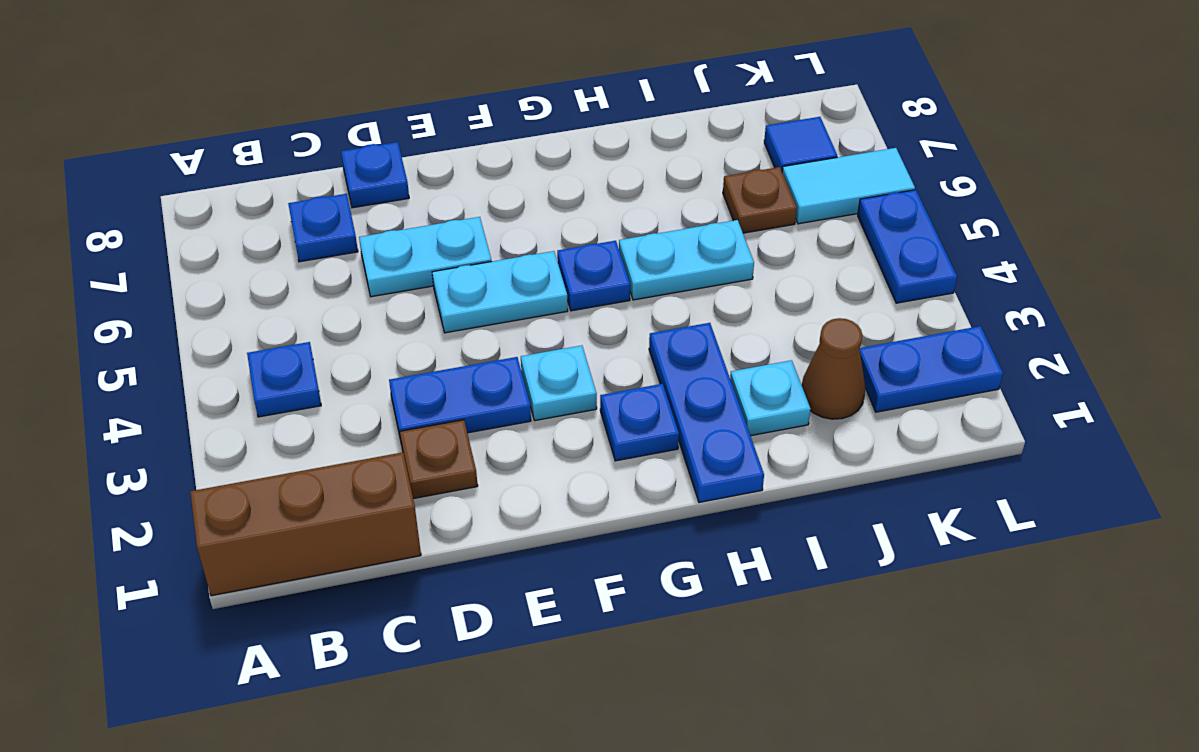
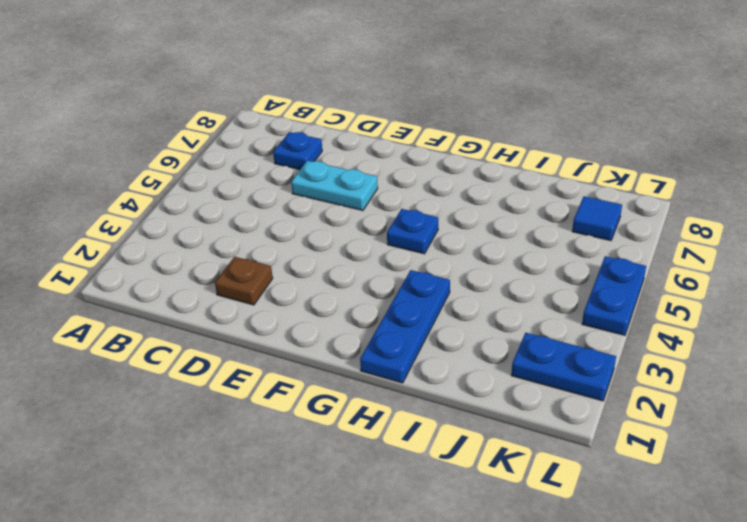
none -> brown brick A1:C1 level 1
none -> blue plate B4 level 1
none -> blue plate D3:E3 level 1

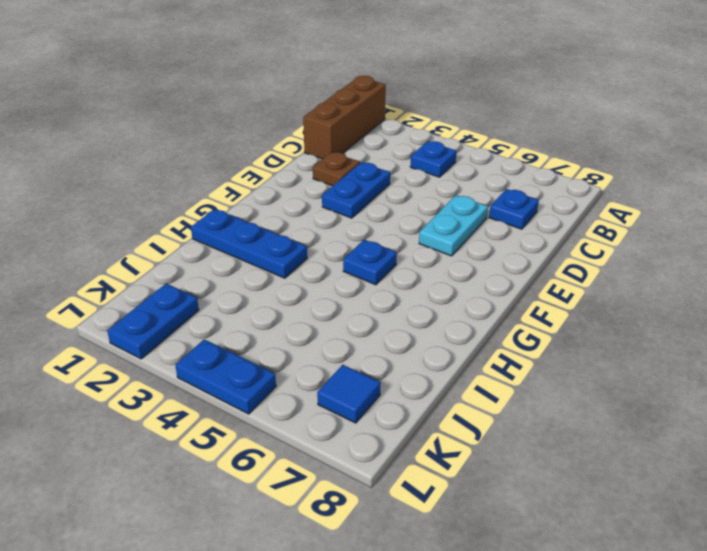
none -> blue plate D8 level 1
none -> cyan plate E5:F5 level 1
none -> cyan plate F3 level 1

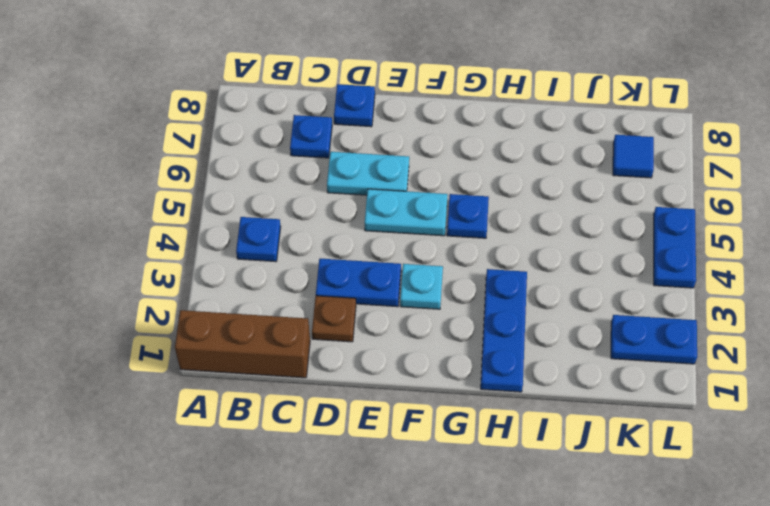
none -> blue plate G2 level 1
none -> cyan plate H5:I5 level 1
none -> cyan plate I2 level 1

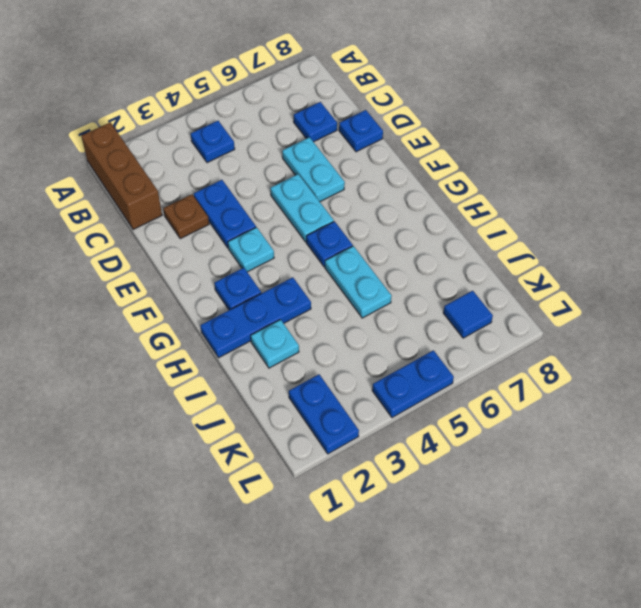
none -> brown cone J2 level 1
none -> brown plate J6 level 1
none -> cyan tile K6:L6 level 1

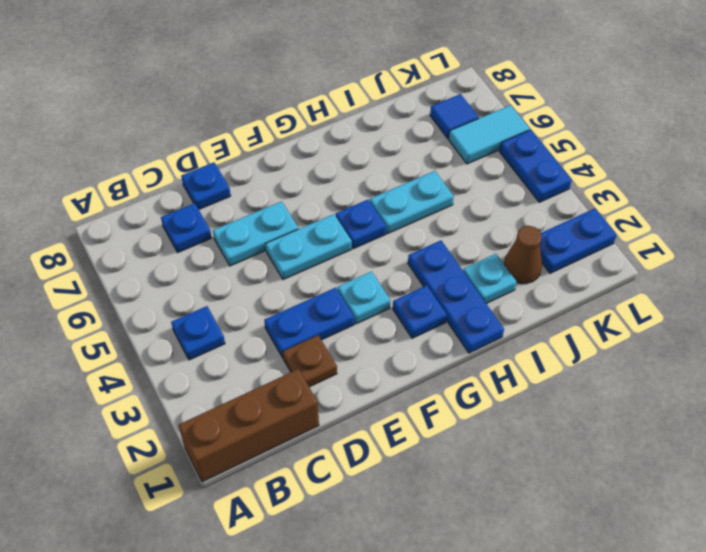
none -> brown plate J6 level 1

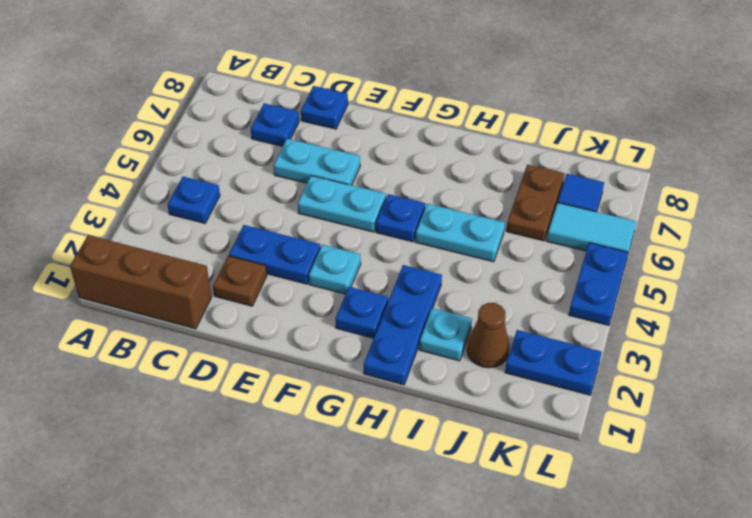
brown plate J6:J7 level 1 -> brown plate J6 level 1

